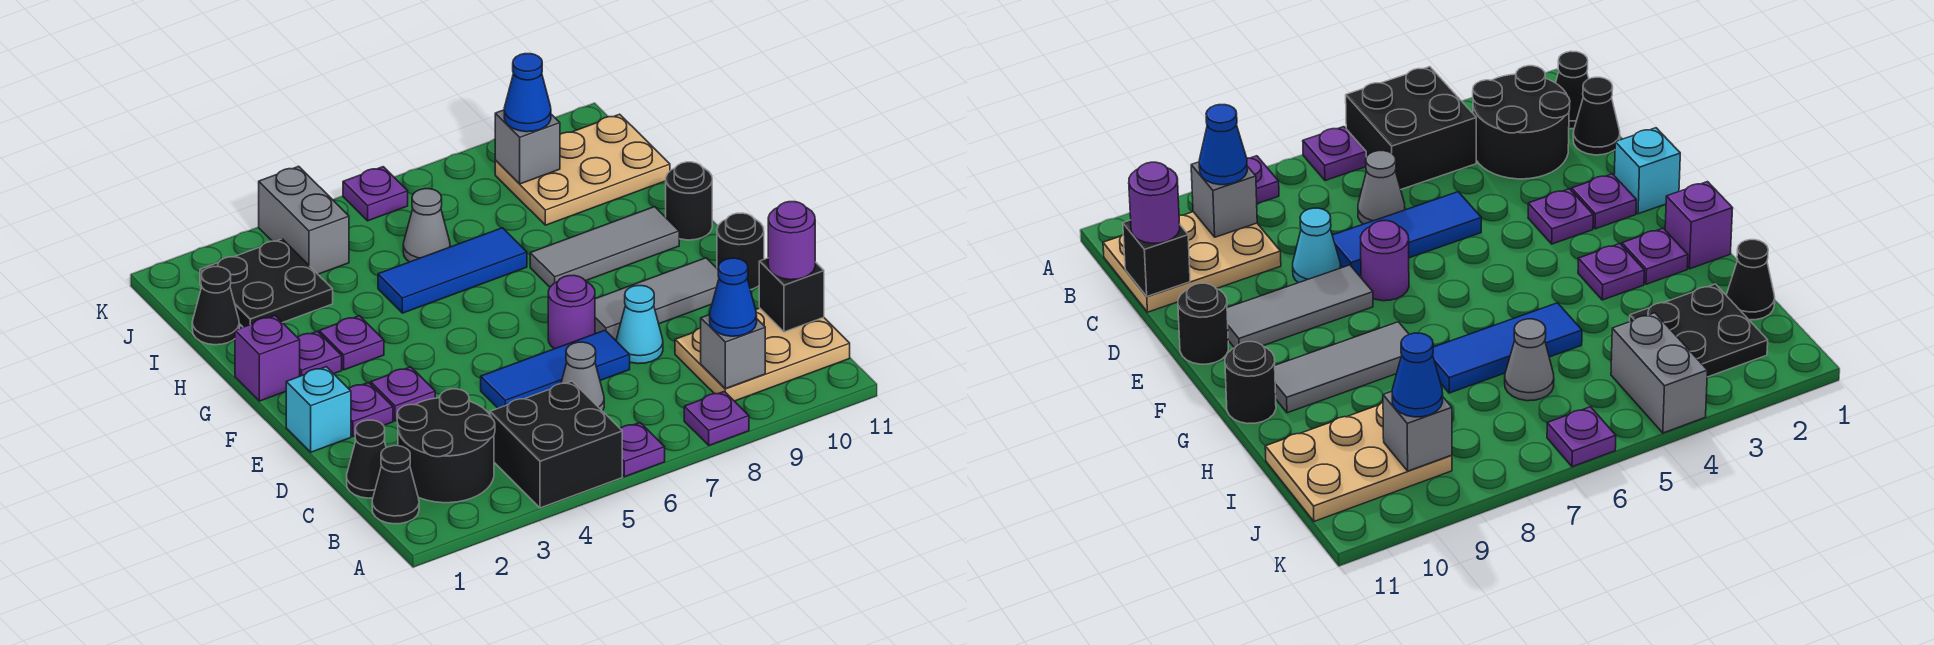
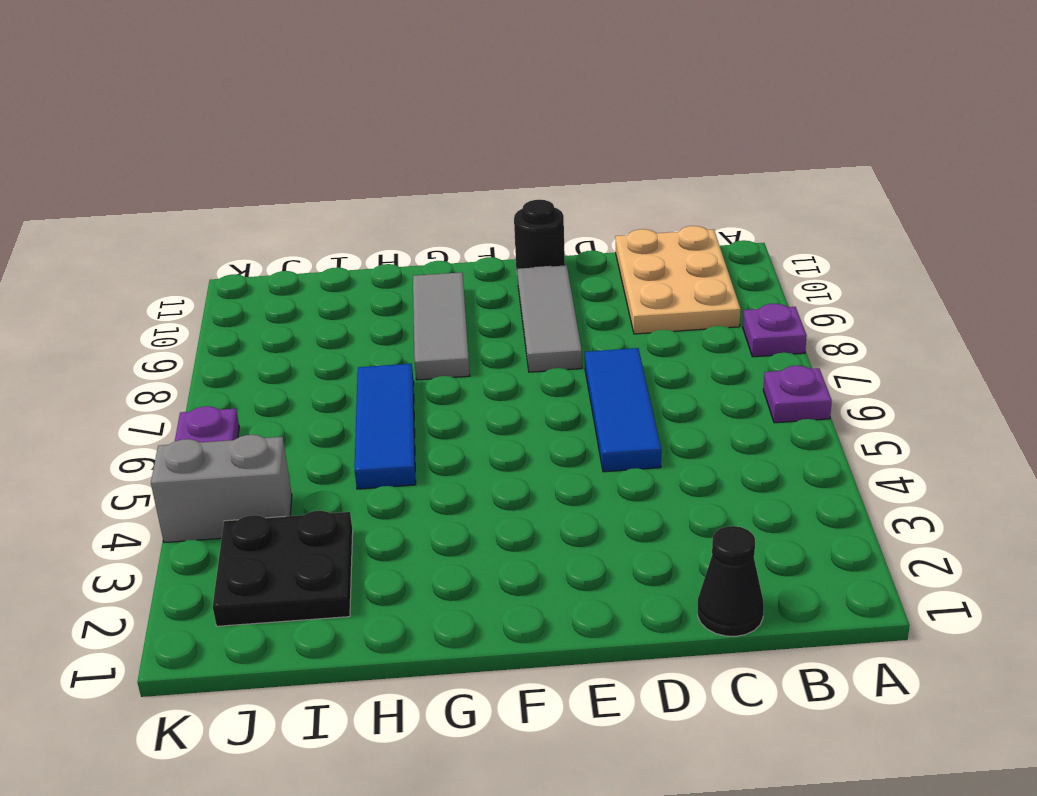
none -> black brick A4:B5 level 1
none -> black cone B1 level 1
none -> black round brick B2:C3 level 1
none -> grey cone C6 level 1

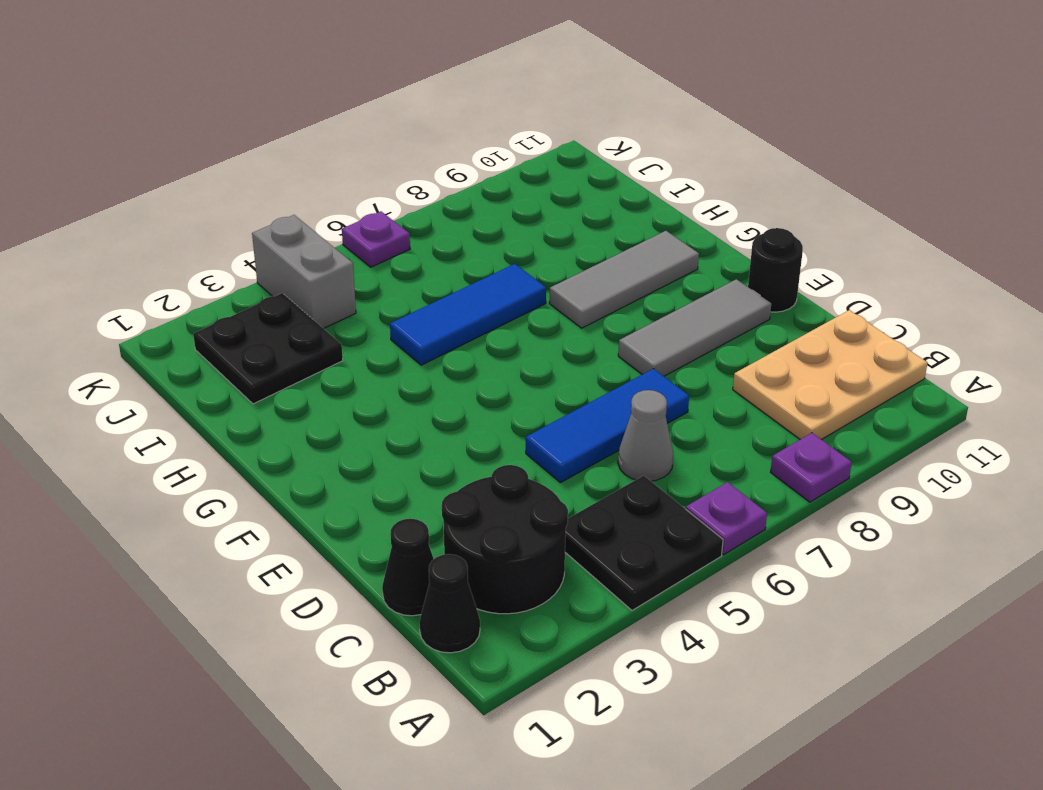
black plate A4:B5 level 1 -> black brick A4:B5 level 1
none -> cyan cone D8 level 1
none -> cyan brick E1 level 1
none -> purple plate E2 level 1
none -> purple plate E3 level 1

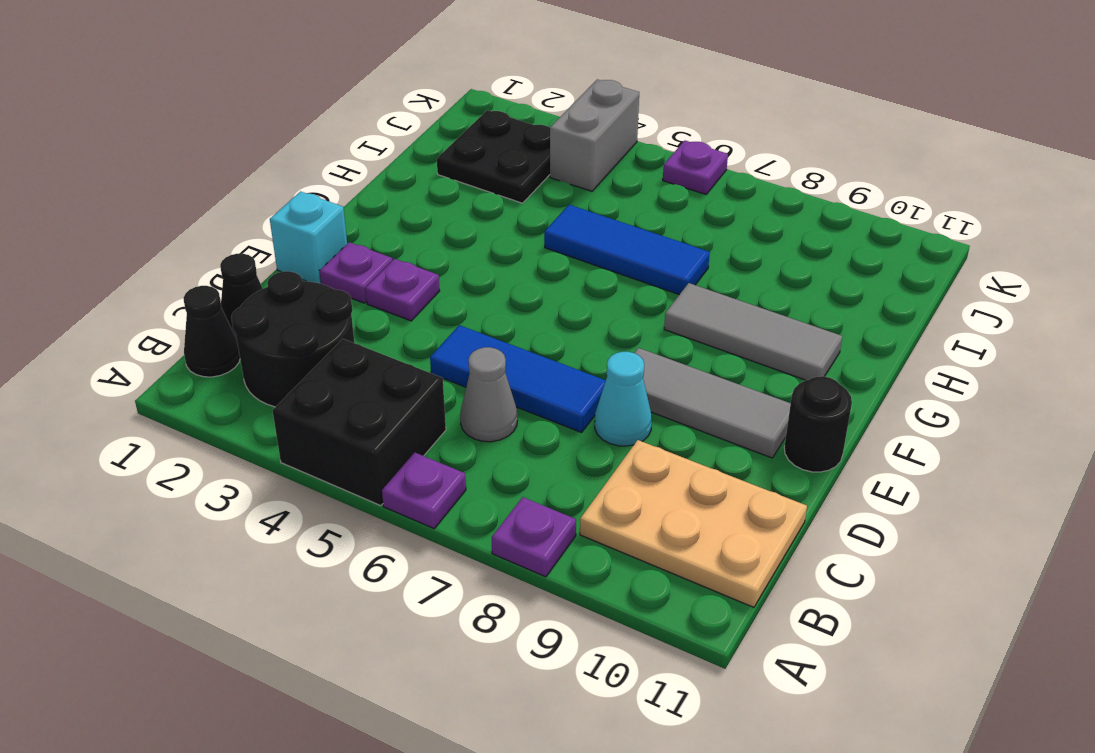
none -> purple round brick E7 level 1
none -> purple brick G1 level 1
none -> purple plate G2 level 1
none -> purple plate G3 level 1

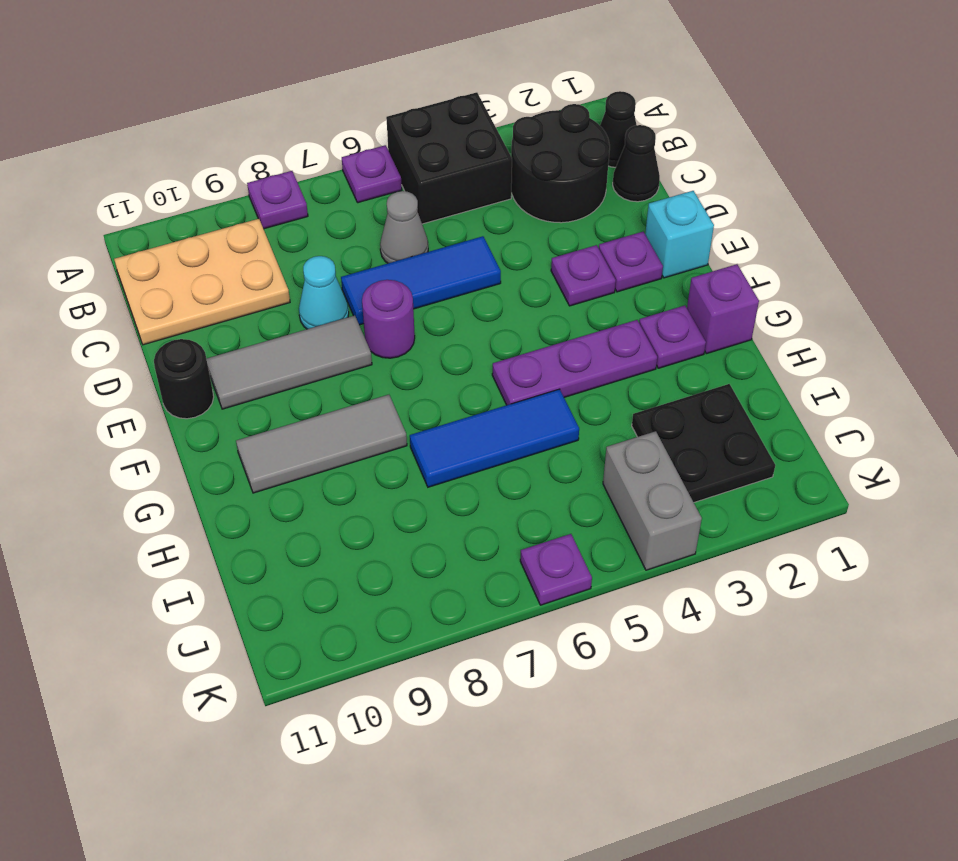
purple plate G3:G5 level 1 -> purple plate G3 level 1
none -> black round brick G11 level 1
none -> black cone I1 level 1
none -> grey cone I6 level 1
none -> tan plate I9:J11 level 1

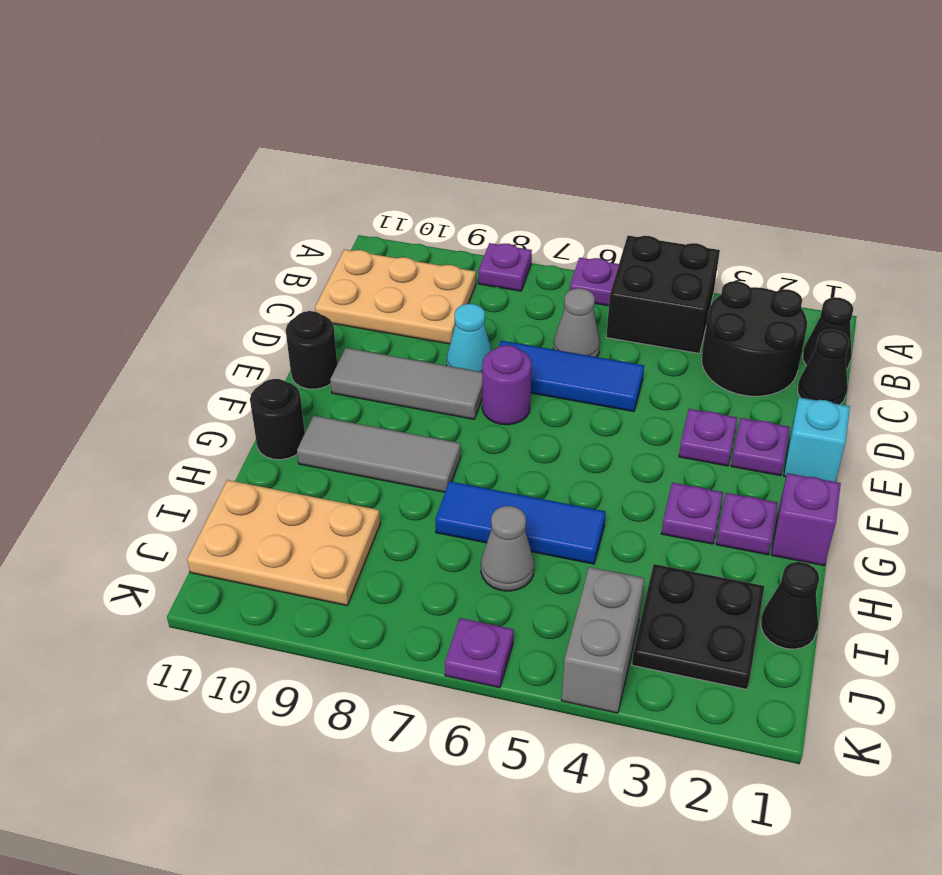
none -> grey brick B9 level 2
none -> black brick C11 level 2
none -> grey brick J9 level 2
none -> blue cone B9 level 3

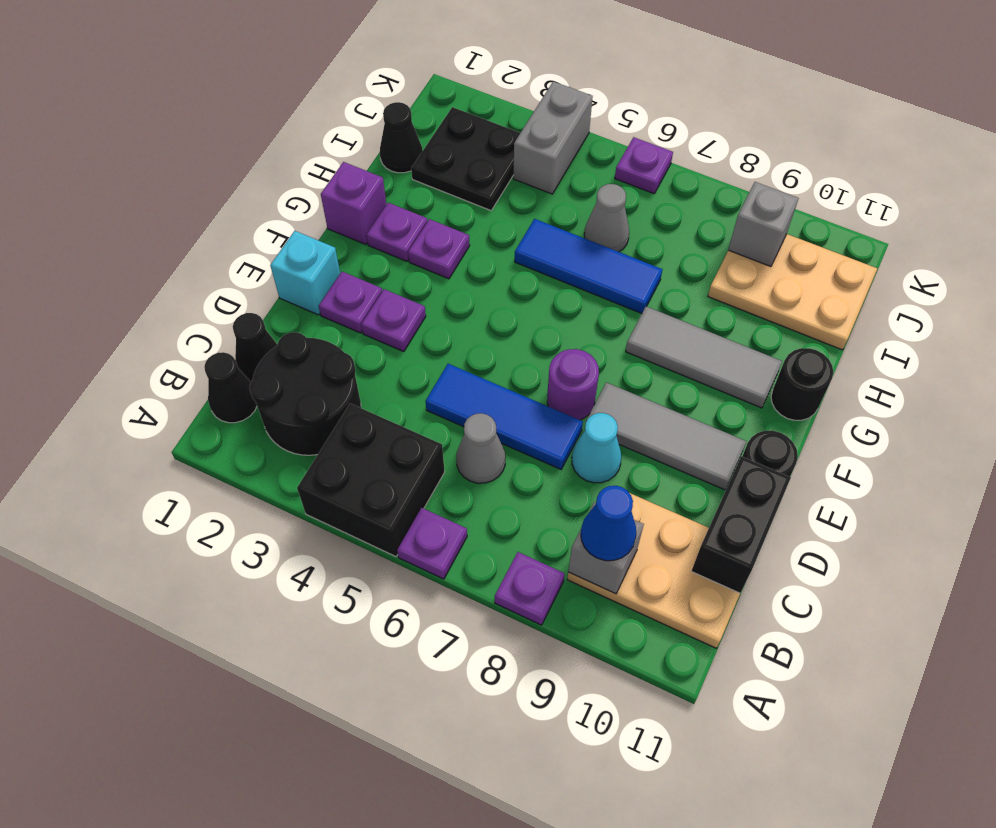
black brick C11:D11 level 2 -> black brick C11 level 2
none -> purple round brick C11 level 3
none -> blue cone J9 level 3

